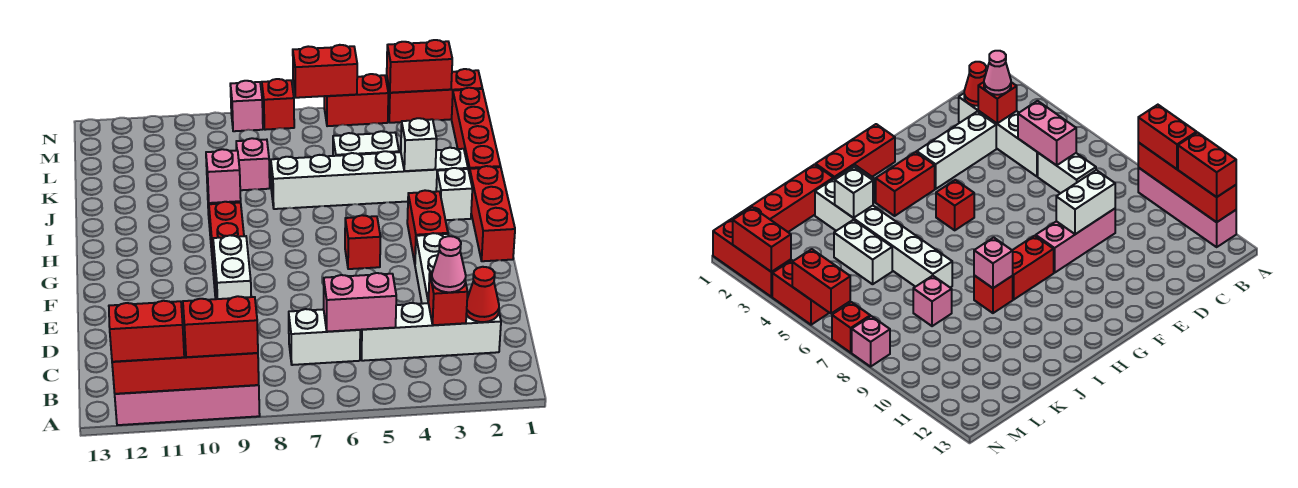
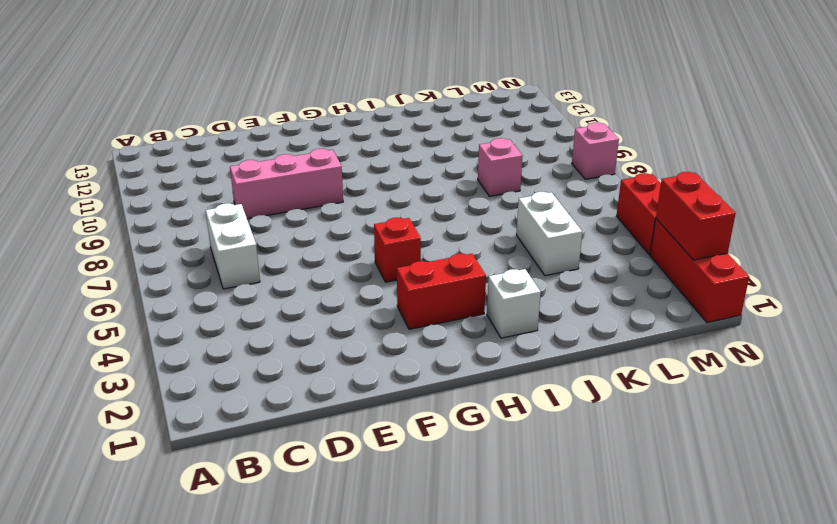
none -> pink brick A9:A12 level 1
none -> white brick C2:C5 level 1
none -> white brick D3:F3 level 1
none -> red brick G1:I1 level 1

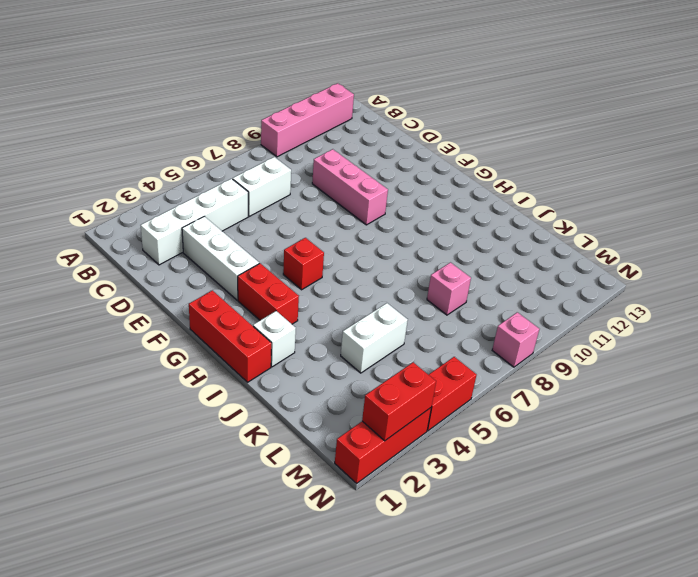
none -> red brick G9:H9 level 1
none -> red brick I9 level 1
none -> red brick J1:M1 level 1
none -> white brick J2:J7 level 1

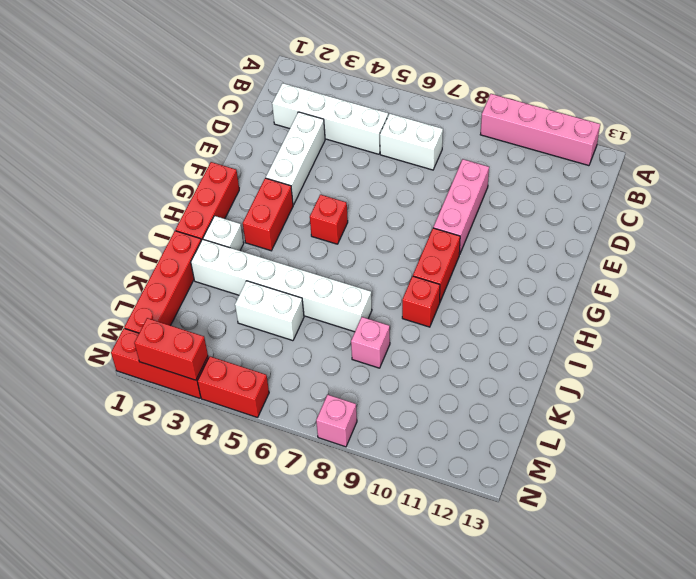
none -> red brick N7 level 1
none -> red brick A9:A12 level 2
none -> red cone C2 level 2
none -> red brick C3 level 2

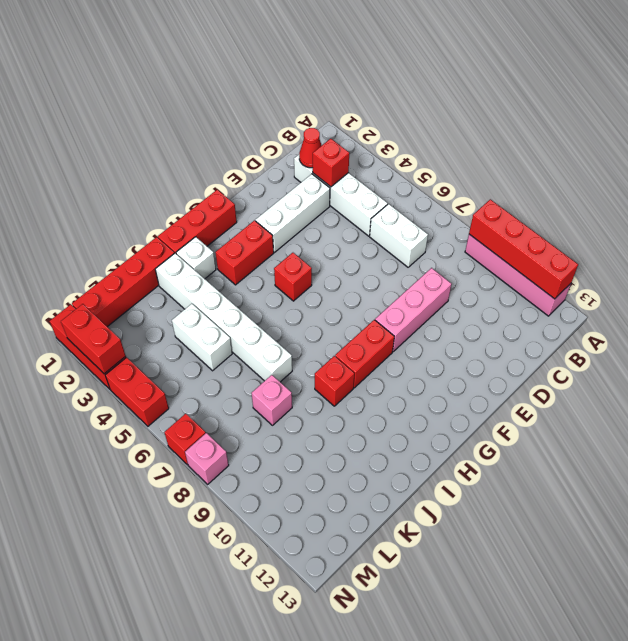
none -> pink brick C5:C6 level 2
none -> white brick D9:E9 level 2
none -> pink brick I9 level 2
none -> white brick J3 level 2

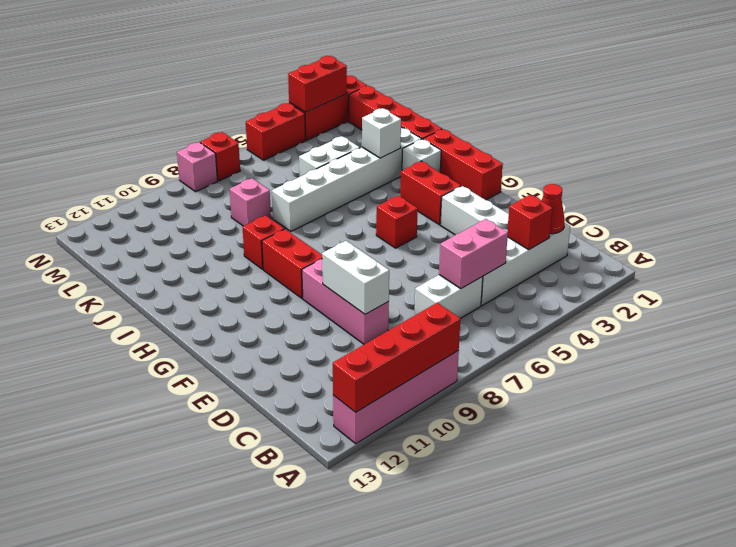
none -> pink brick I9 level 2
none -> red brick N5:N6 level 2
none -> red brick A9:A10 level 3
none -> red brick A11:A12 level 3

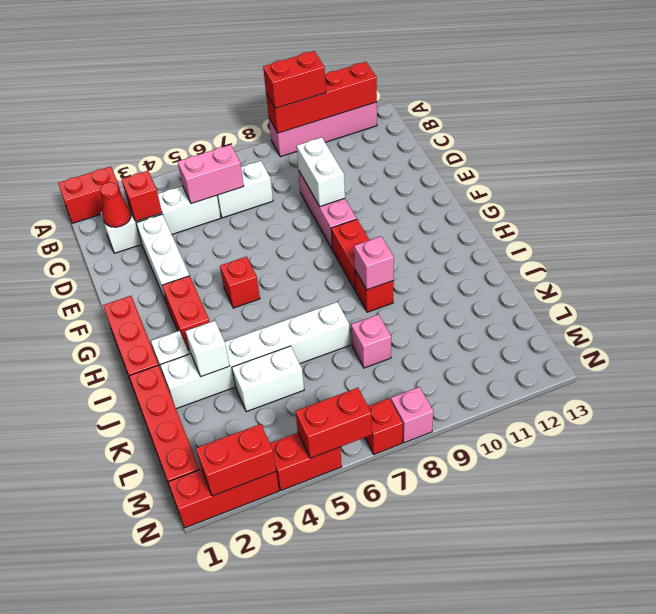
red brick A1:A2 level 1 -> red brick A11:A12 level 3
none -> pink cone C3 level 3

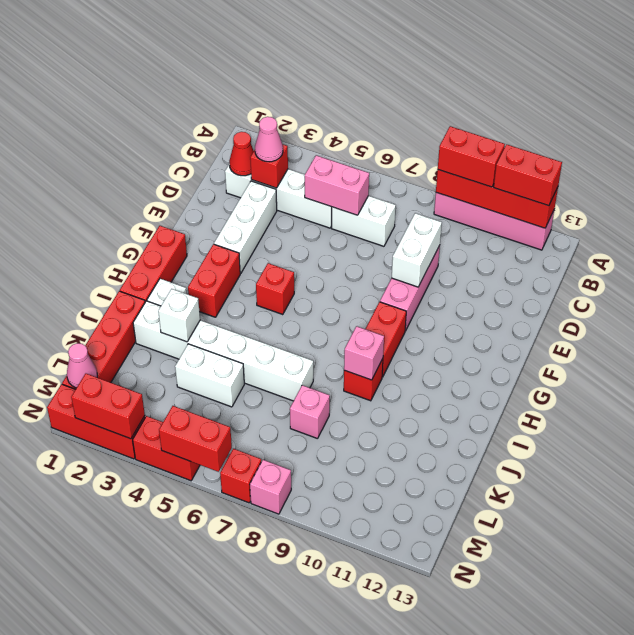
pink cone M1 level 2 -> none

